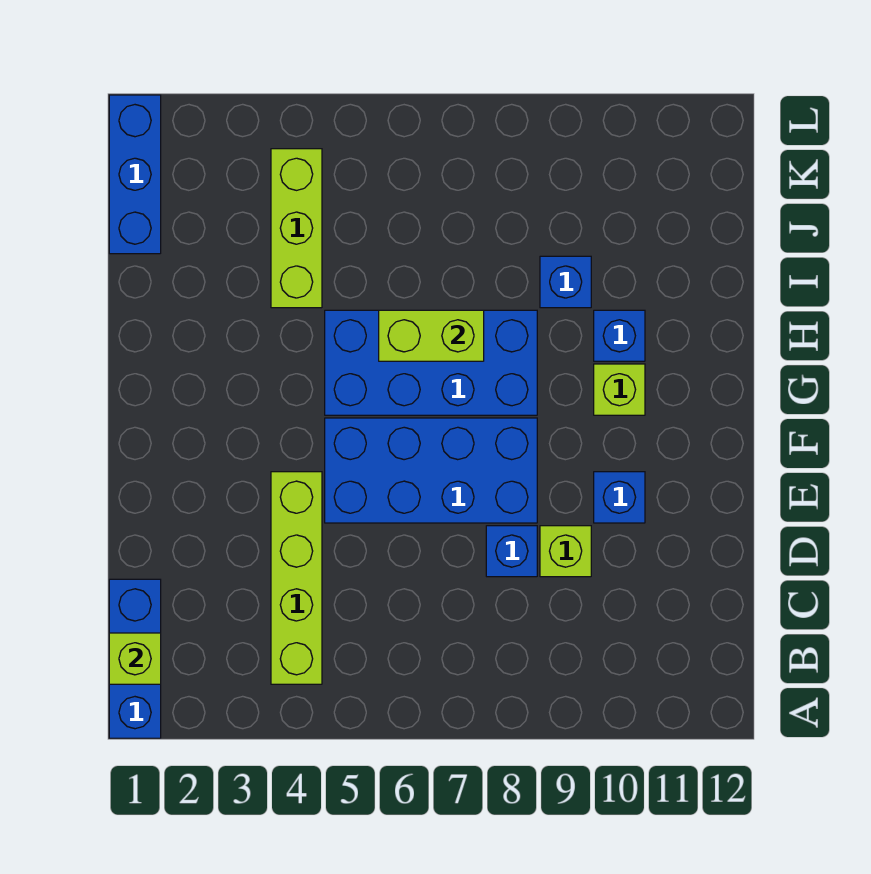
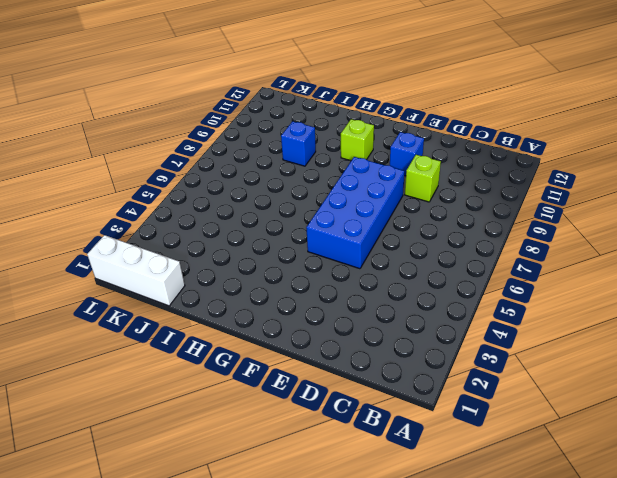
white brick J1:L1 level 1 -> blue brick J1:L1 level 1
none -> blue brick A1:C1 level 1
none -> lime brick B4:E4 level 1
none -> blue brick D8 level 1

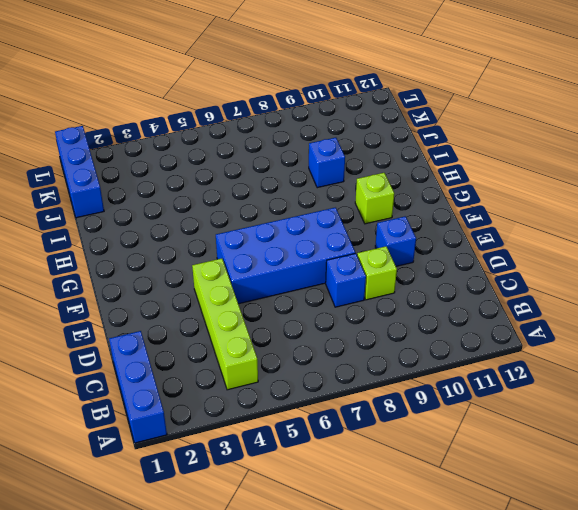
none -> blue brick G5:H8 level 1
none -> blue brick H10 level 1
none -> lime brick I4:K4 level 1

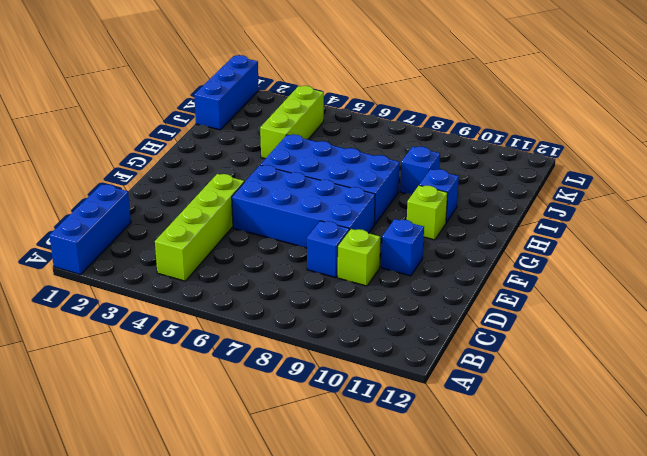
none -> lime brick B1 level 2
none -> lime brick H6:H7 level 2

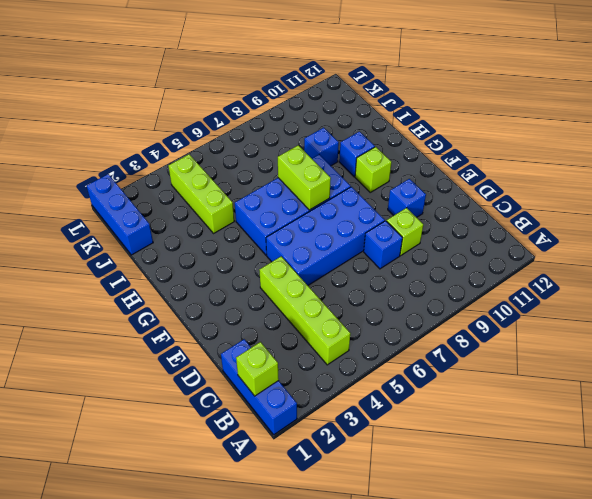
lime brick G7:H7 level 2 -> lime brick H6:H7 level 2

